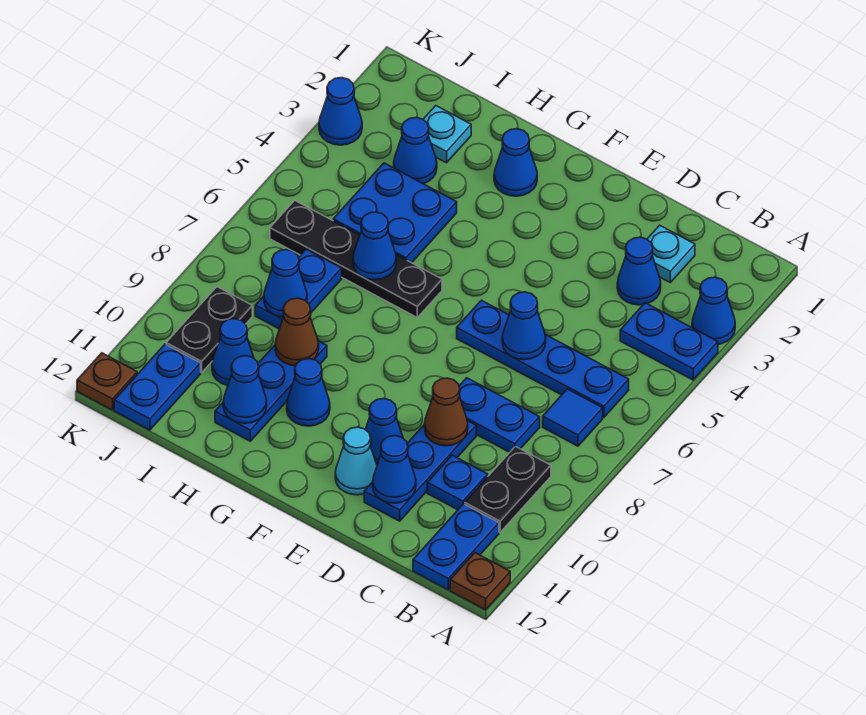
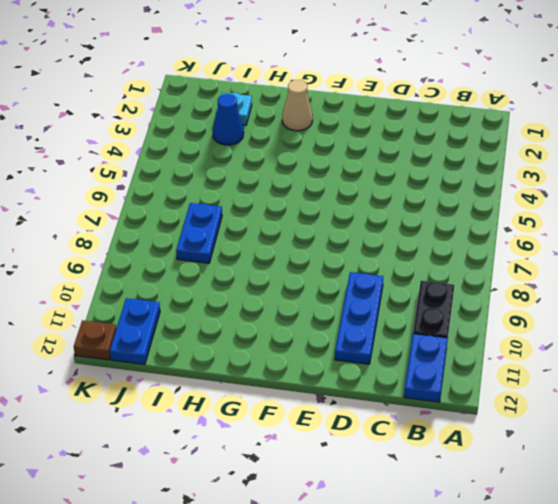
tan cone G2 level 1 -> blue cone G2 level 1
none -> blue cone A3 level 1
none -> blue plate A4:B4 level 1
none -> brown plate A12 level 1
none -> blue plate B6:E6 level 1

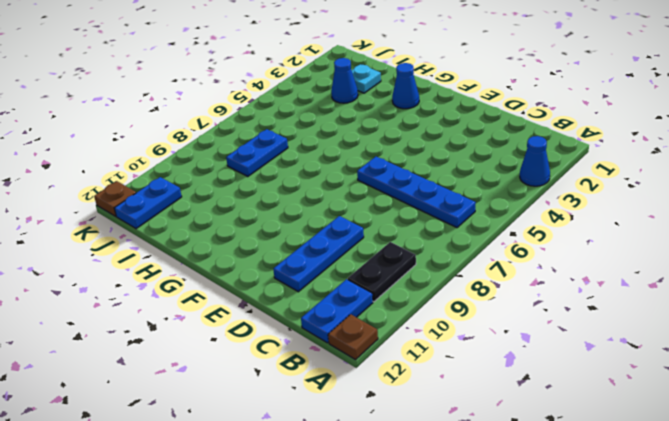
none -> blue plate A4:B4 level 1
none -> blue tile B7 level 1
none -> cyan plate C2 level 1
none -> blue cone C3 level 1

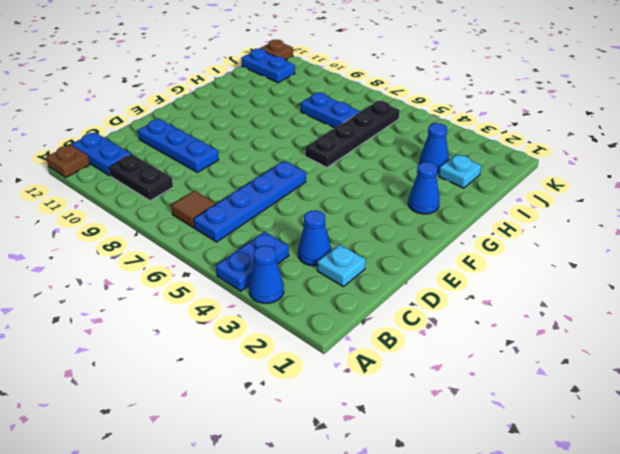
brown tile B7 level 1 -> blue tile B7 level 1
none -> blue plate C8:D8 level 1
none -> blue plate C10 level 1
none -> blue cone E10 level 1
none -> cyan cone E11 level 1

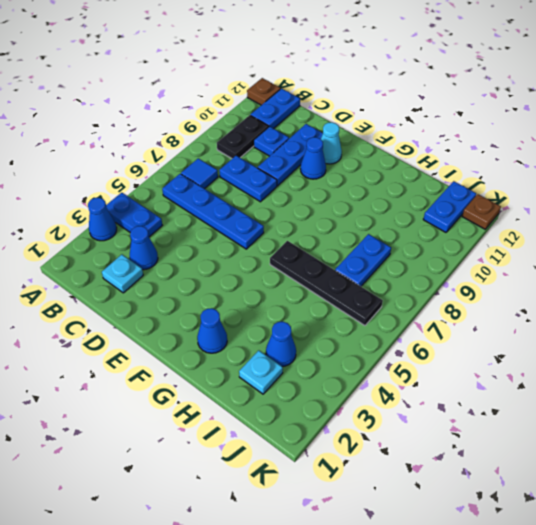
none -> blue cone G10 level 1
none -> blue plate H4:I5 level 1
none -> blue plate H9:H11 level 1
none -> blue cone I10 level 1

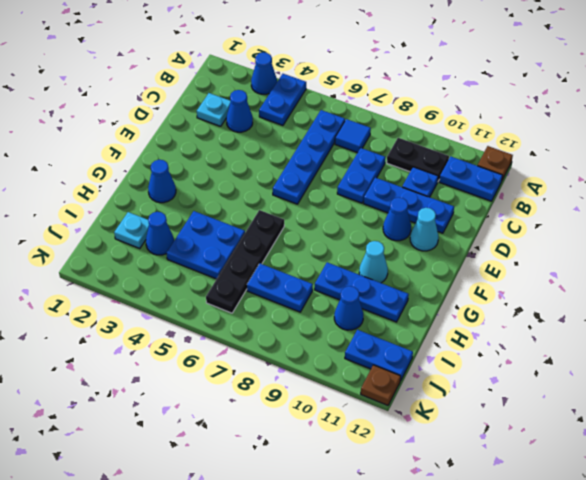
cyan cone G10 level 1 -> blue cone G10 level 1
none -> black plate J9:J10 level 1
none -> blue cone K3 level 1
none -> blue cone D6 level 2
none -> brown cone D9 level 2

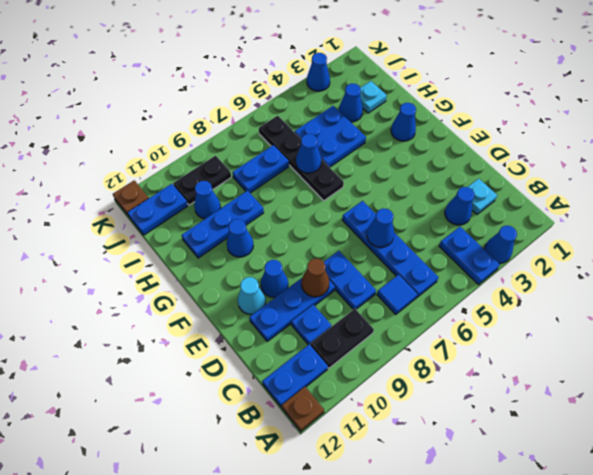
none -> blue cone D11 level 2
none -> brown cone H9 level 2
none -> blue cone H11 level 2
none -> blue cone I8 level 2

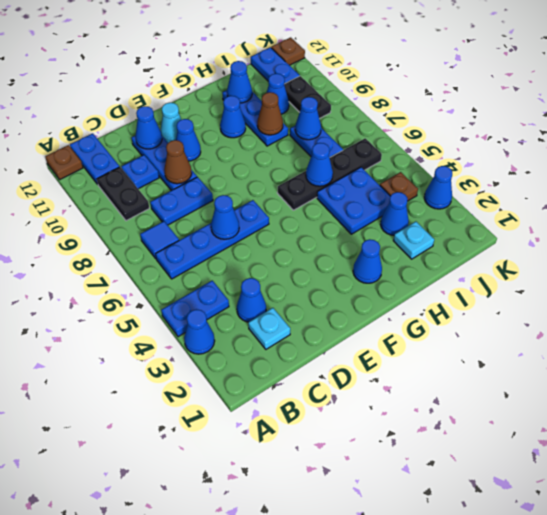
brown plate J4 level 1 -> none

